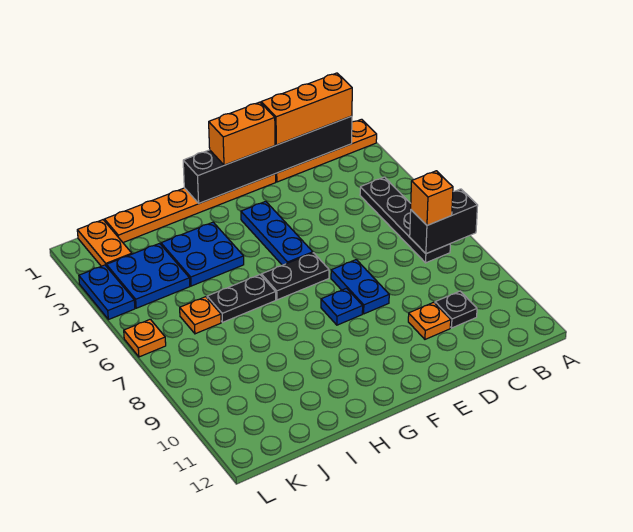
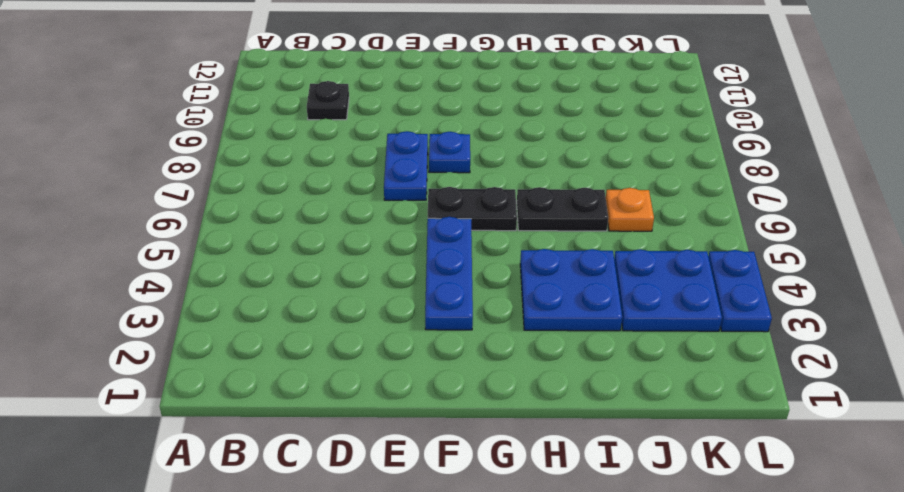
none -> orange plate A1:D1 level 1
none -> black plate B4:B7 level 1
none -> orange plate D10 level 1

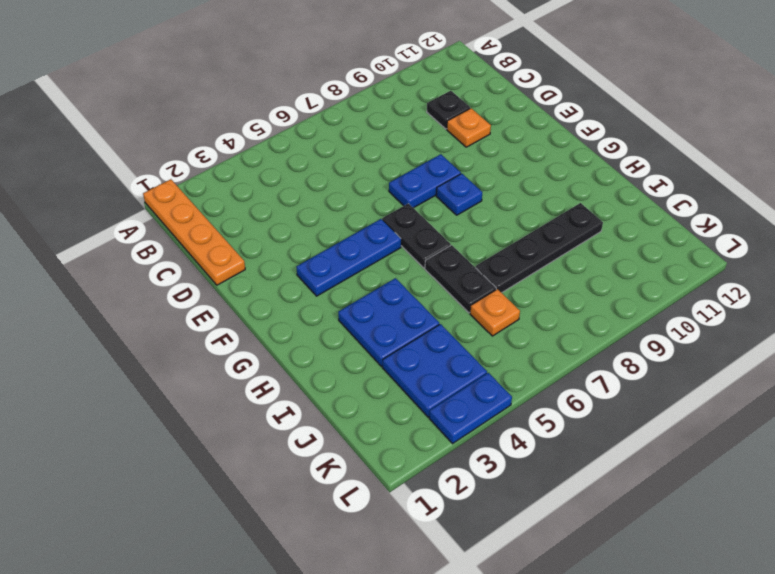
black plate I7:I10 level 1 -> black plate B4:B7 level 1
none -> orange plate E1:J1 level 1
none -> orange plate K1:K2 level 1
none -> orange plate L6 level 1

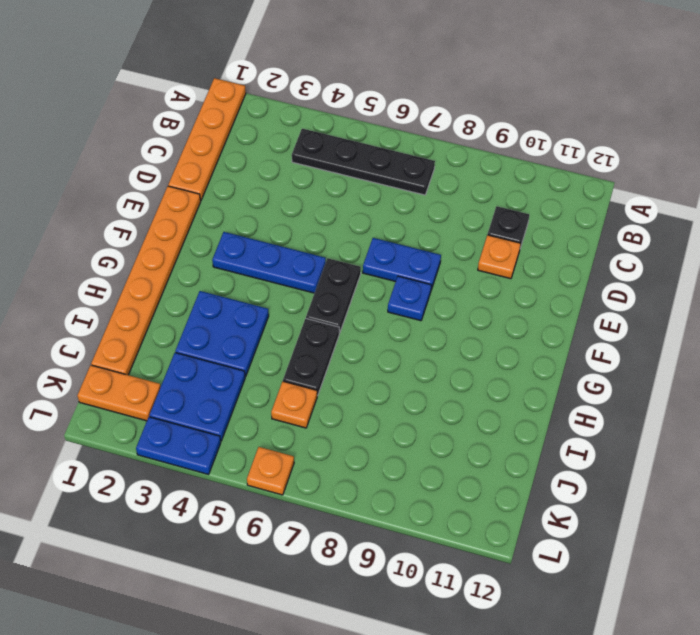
none -> black brick A7:B7 level 2
none -> black brick B1:G1 level 2
none -> orange brick B1:D1 level 3

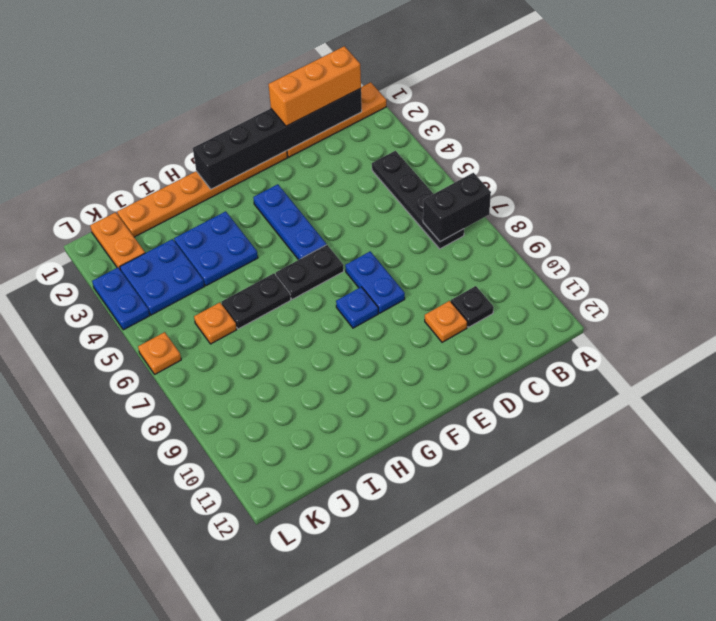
none -> orange brick B7 level 3
none -> orange brick E1:F1 level 3

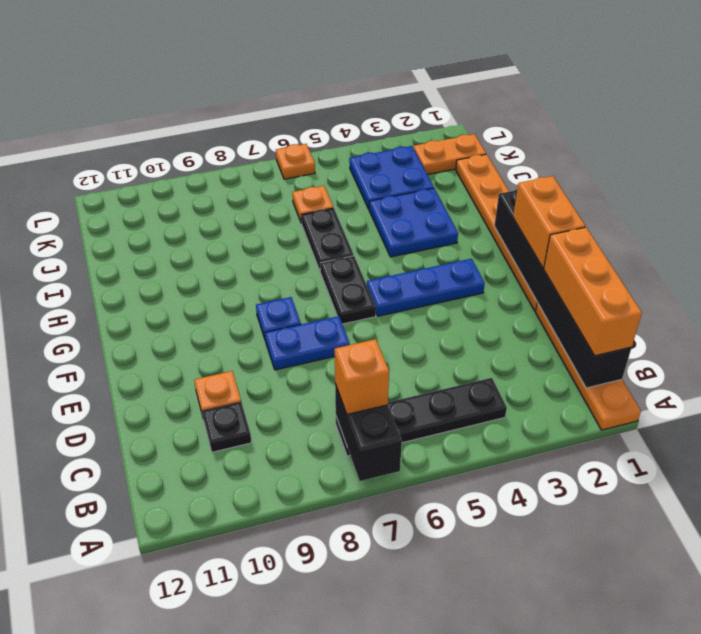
none -> blue plate L3:L4 level 1

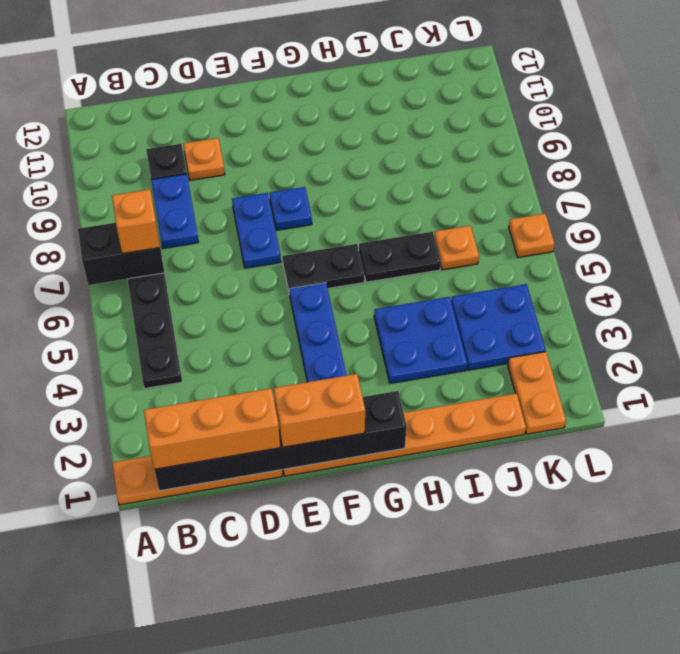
blue plate C8:C9 level 1 -> blue plate L3:L4 level 1

